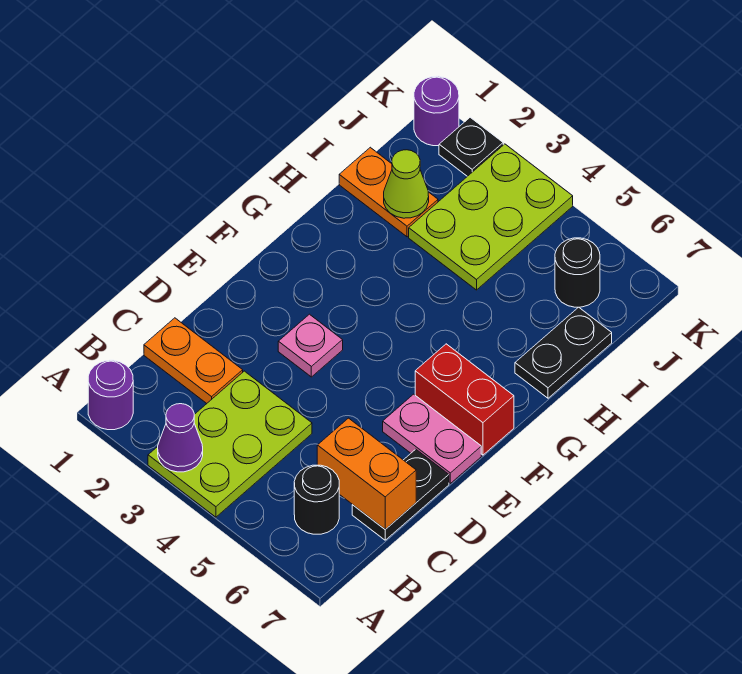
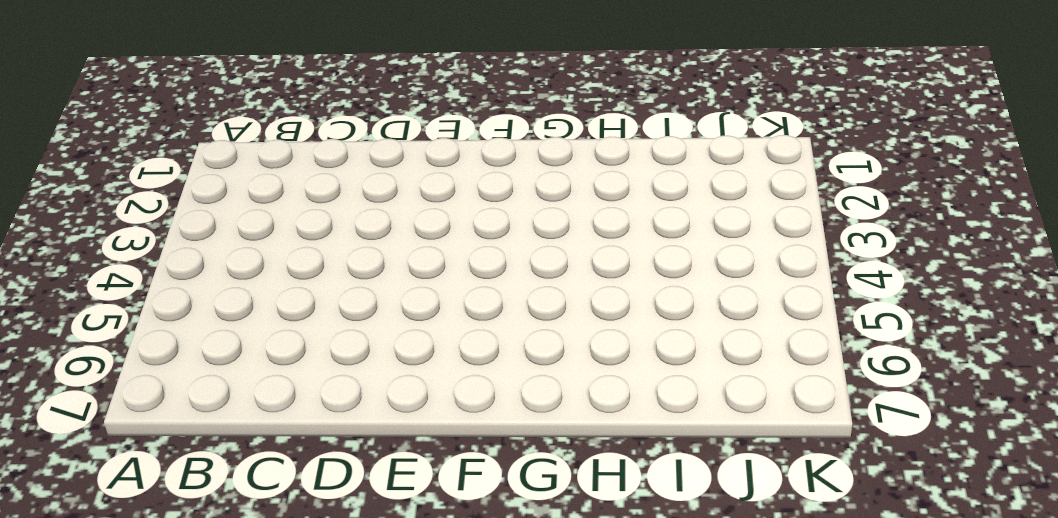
none -> purple round brick A1 level 1
none -> lime plate A3:C4 level 1
none -> black round brick B6 level 1

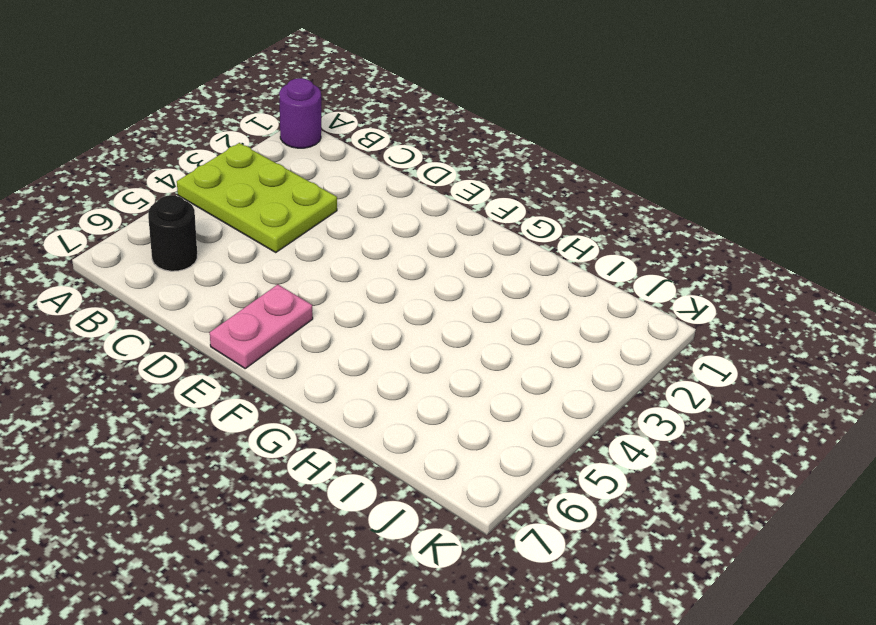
none -> orange plate C1:C2 level 1
none -> black plate C7:D7 level 1
none -> pink plate E3 level 1

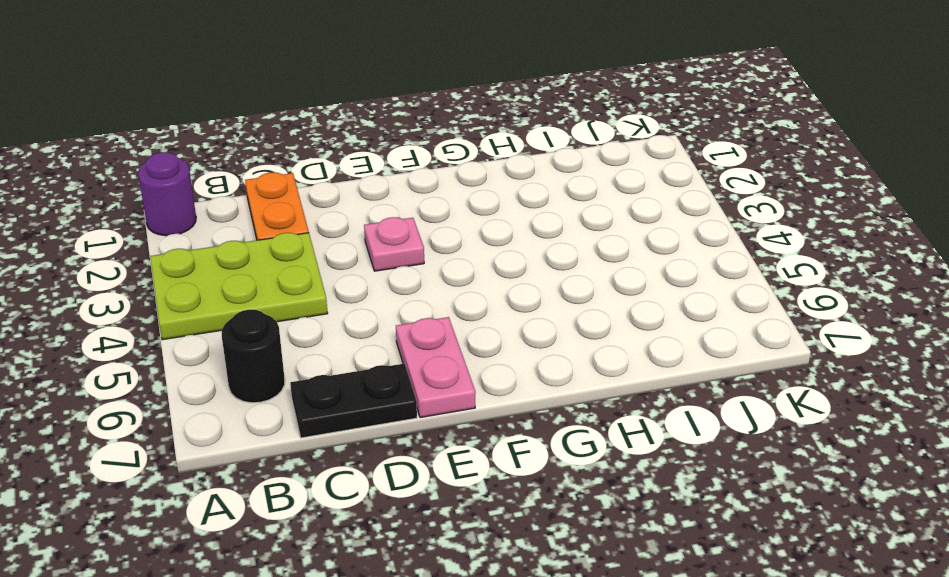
none -> red brick F6:F7 level 1
none -> black plate H7:I7 level 1
none -> orange plate I1:I2 level 1

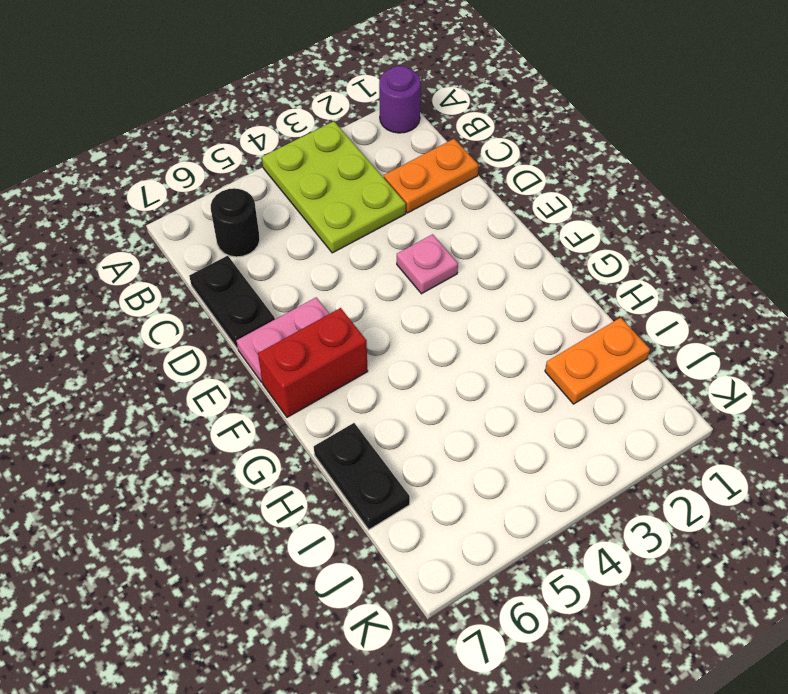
none -> lime plate I3:K4 level 1
none -> black round brick J6 level 1
none -> purple round brick K1 level 1

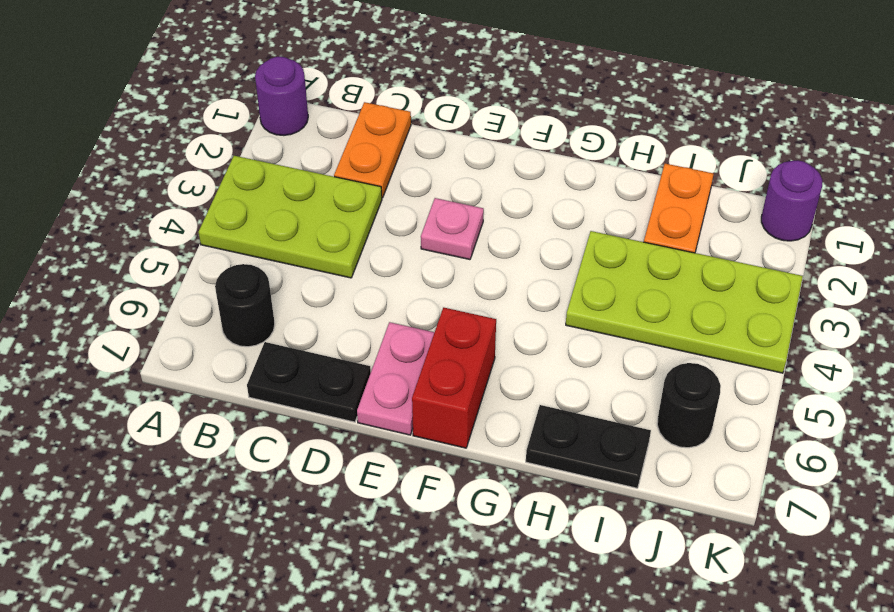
lime plate H3:K4 level 1 -> lime plate I3:K4 level 1
none -> black plate K2 level 1
none -> purple cone A3 level 2
none -> orange brick C6:C7 level 2

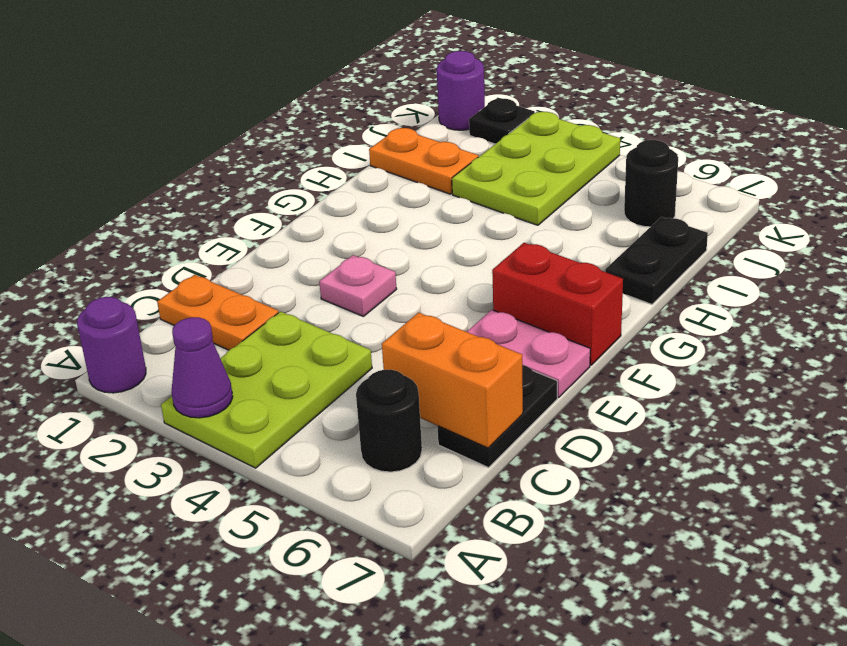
none -> lime cone I2 level 2

